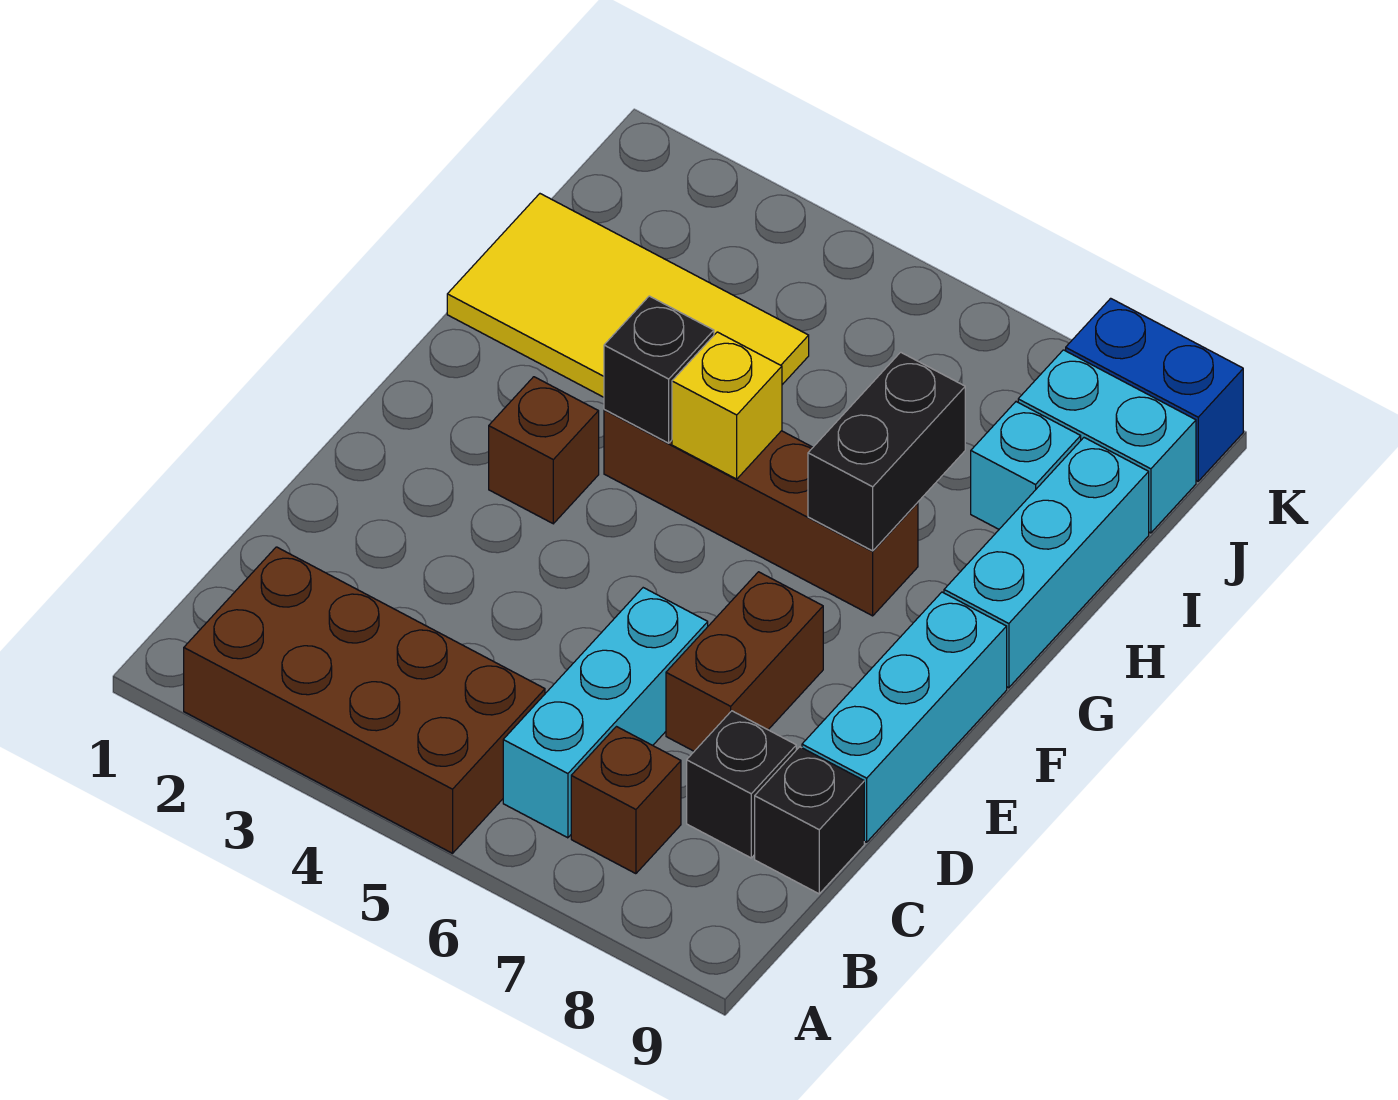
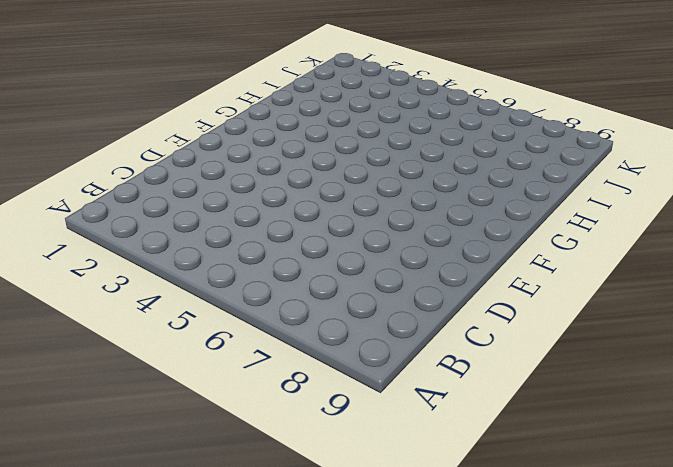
none -> brown brick A2:B5 level 1
none -> cyan brick B6:D6 level 1
none -> brown brick B7 level 1

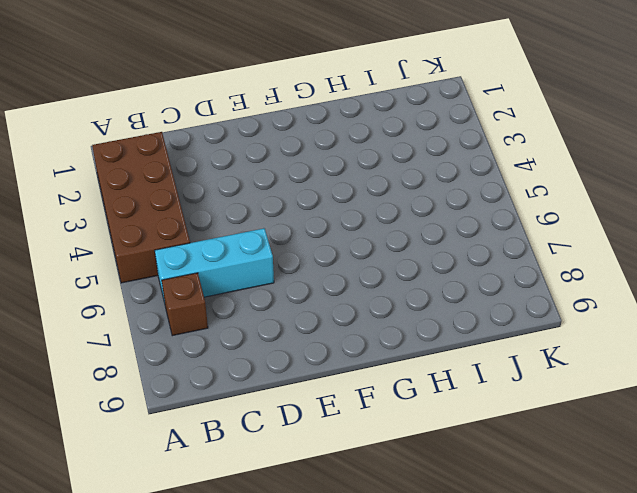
none -> black brick C8 level 1
none -> black brick C9 level 1
none -> brown brick D7:E7 level 1

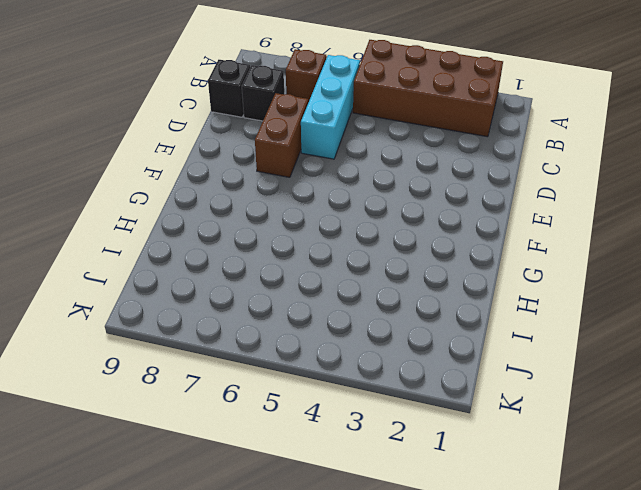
none -> cyan brick D9:F9 level 1
none -> brown brick F3 level 1
none -> brown brick G4:G7 level 1

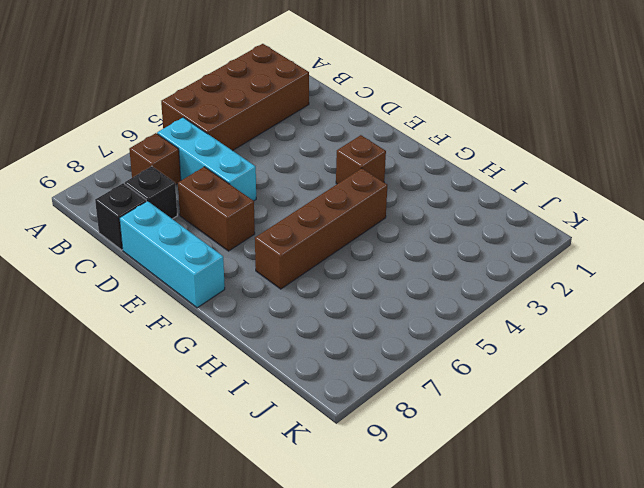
none -> cyan brick G9:I9 level 1
none -> yellow tile H1:I4 level 1
none -> cyan brick I8 level 1

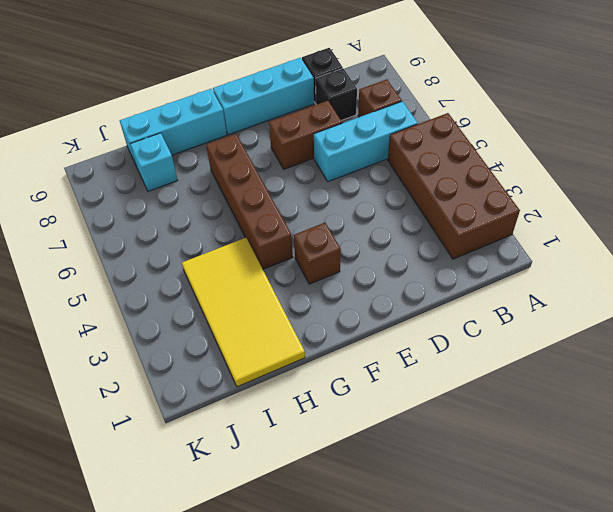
none -> cyan brick J8:J9 level 1
none -> blue brick K8:K9 level 1
none -> black brick G4 level 2

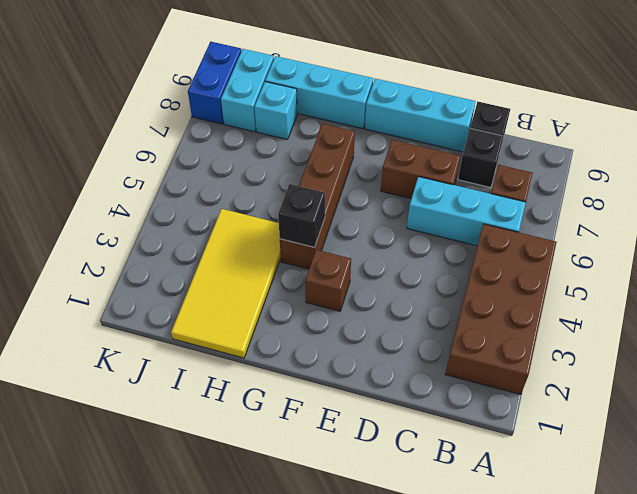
none -> yellow brick G5 level 2
none -> black brick G7:H7 level 2

